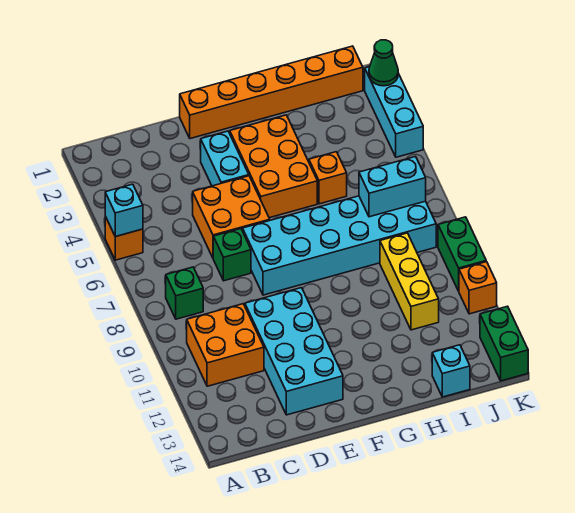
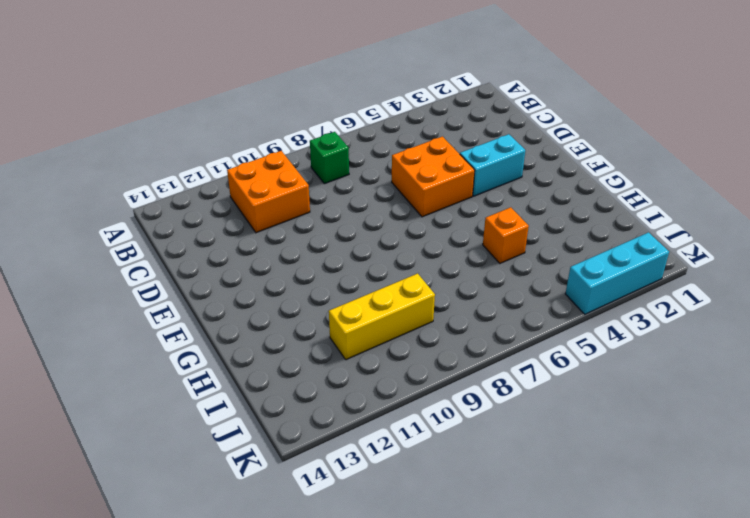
none -> orange brick A5 level 1
none -> green brick D7 level 1
none -> cyan brick D10:E13 level 1

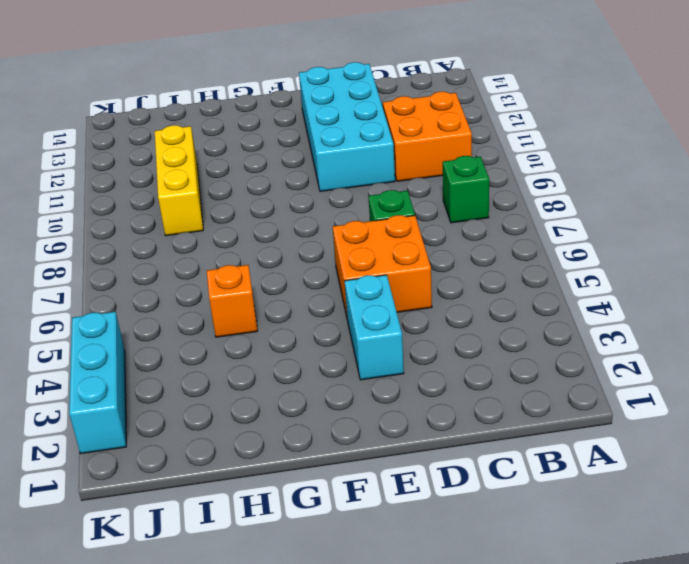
none -> orange brick A5 level 1
none -> orange brick E1:J1 level 1
none -> cyan brick E7:J8 level 1

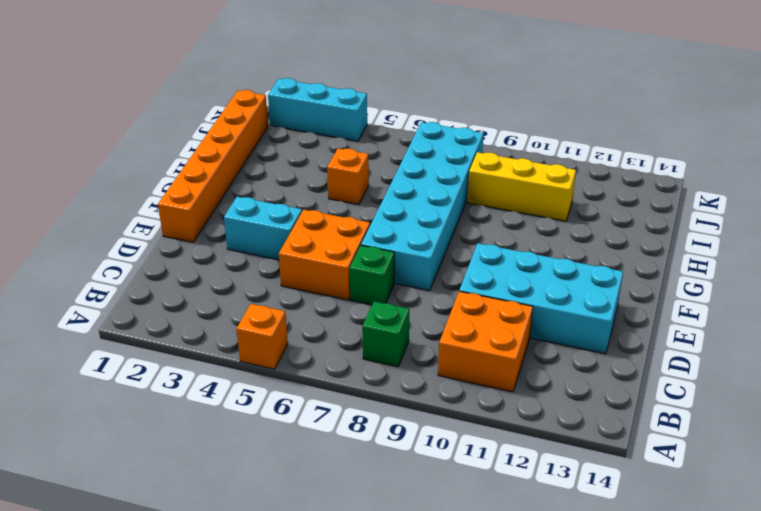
none -> orange brick F3:G5 level 1
none -> cyan brick I14 level 1
none -> green brick K9:K10 level 1

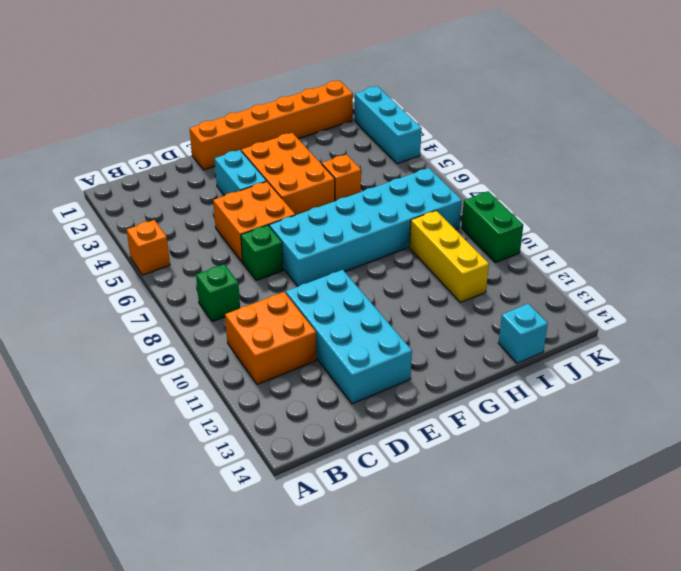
none -> orange brick K11 level 1
none -> green brick K13:K14 level 1
none -> cyan brick A5 level 2

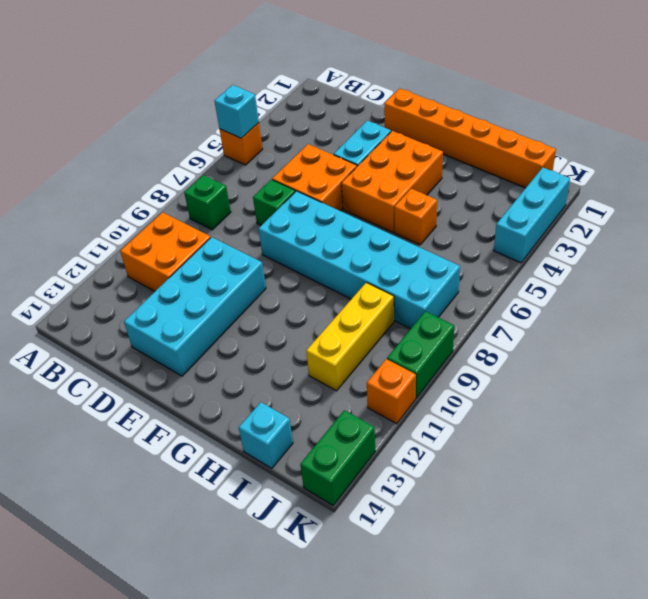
none -> cyan brick I7:J7 level 2
none -> green cone K2 level 2

